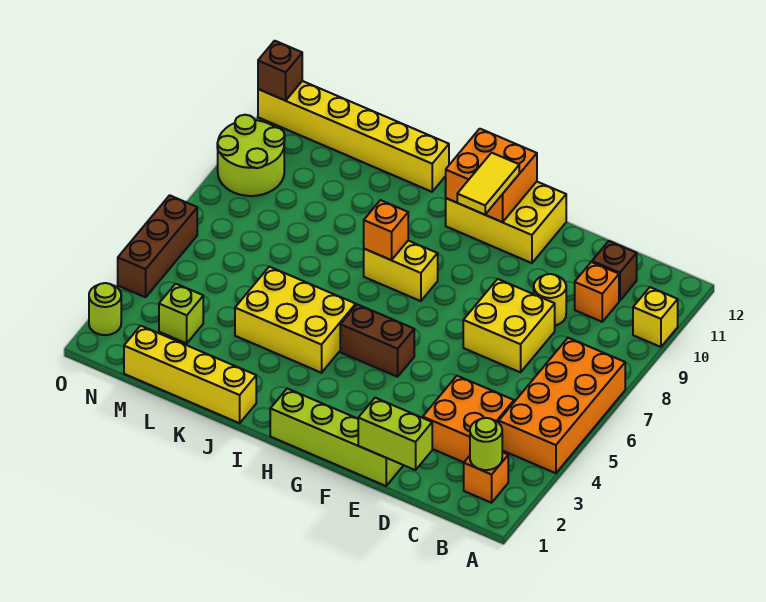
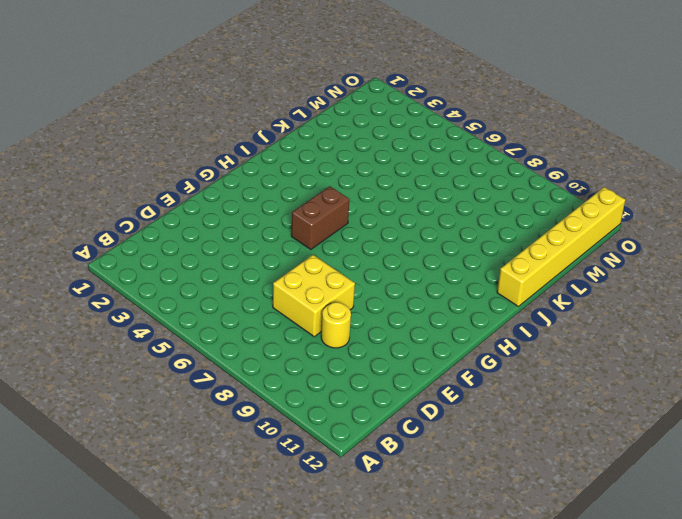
none -> orange brick A4:B7 level 1
none -> yellow brick A10 level 1
none -> orange brick B2 level 1

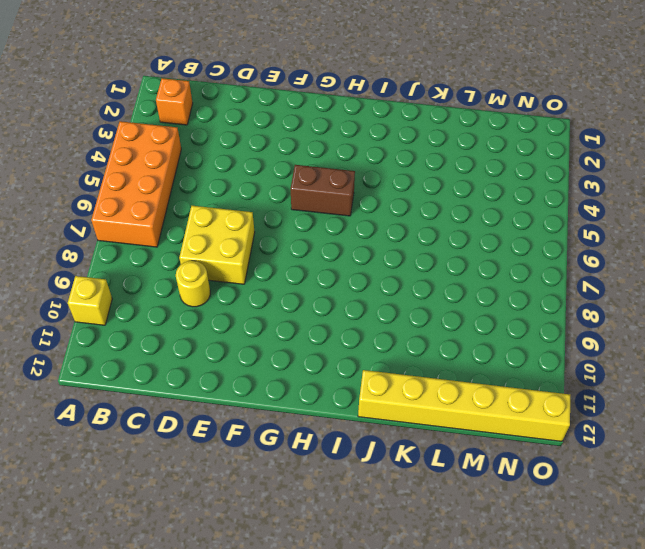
none -> orange brick C3:D4 level 1
none -> orange brick C10 level 1
none -> brown brick C11 level 1

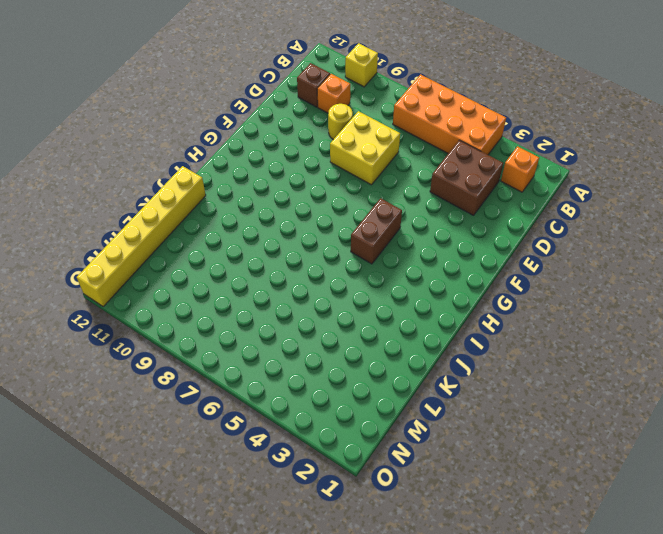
brown brick C3:D4 level 1 -> orange brick C3:D4 level 1
none -> lime brick E1:H1 level 1
none -> yellow brick F11:H12 level 1
none -> yellow brick H8:I8 level 1

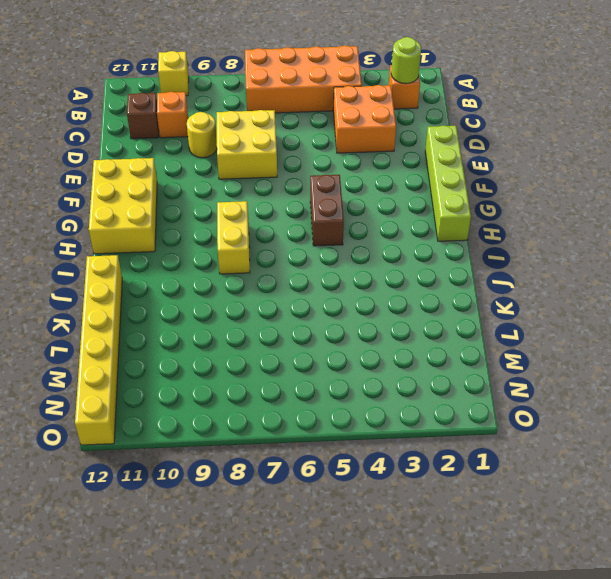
none -> yellow brick I4:K5 level 1
none -> yellow brick J1:M1 level 1
none -> lime brick M3 level 1

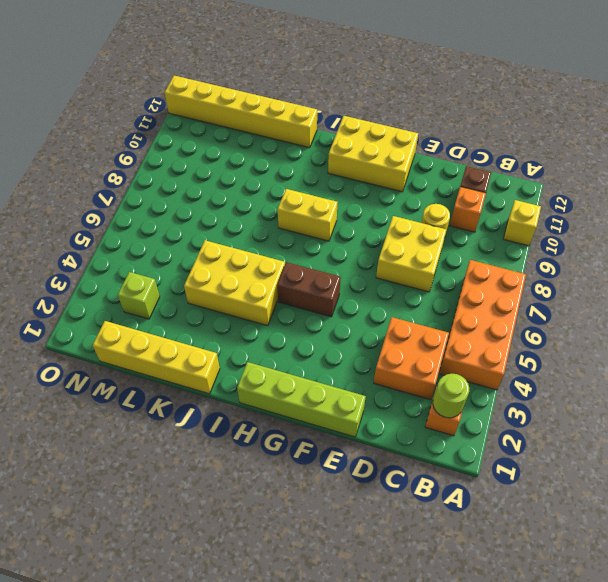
none -> lime round brick N9:O10 level 1
none -> lime round brick O2 level 1
none -> brown brick O4:O6 level 1

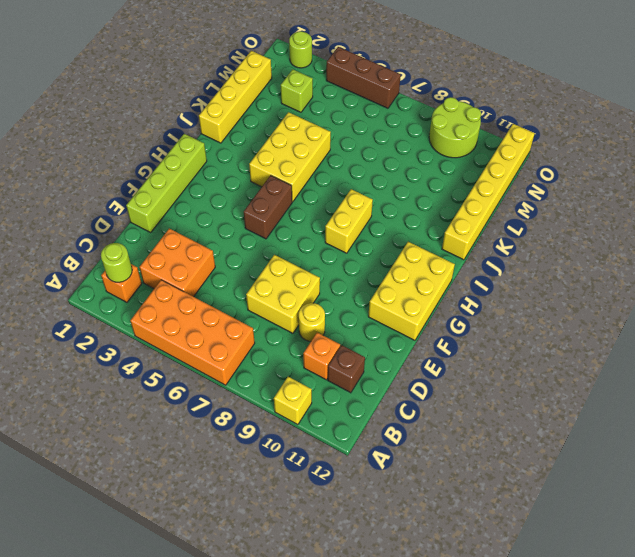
none -> lime brick D1:E1 level 2
none -> orange brick G11:H12 level 2
none -> orange brick I8 level 2

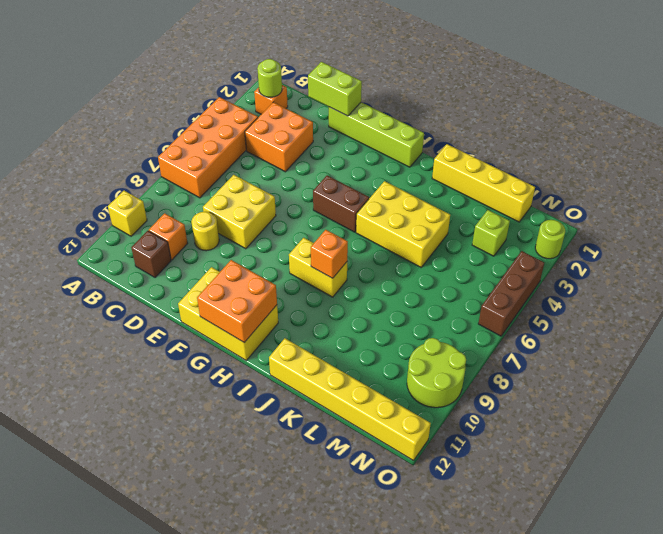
none -> brown brick O12 level 2
none -> yellow tile G10:G11 level 3

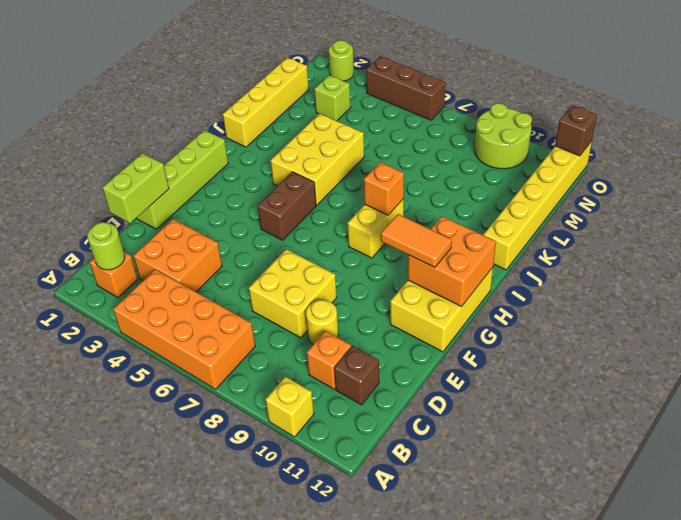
orange tile G10:G11 level 3 -> yellow tile G10:G11 level 3

